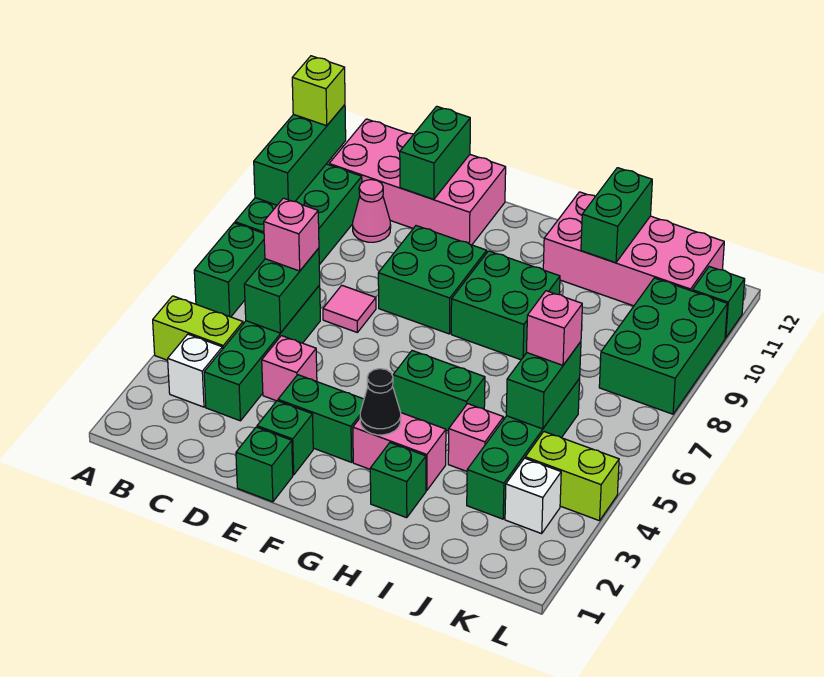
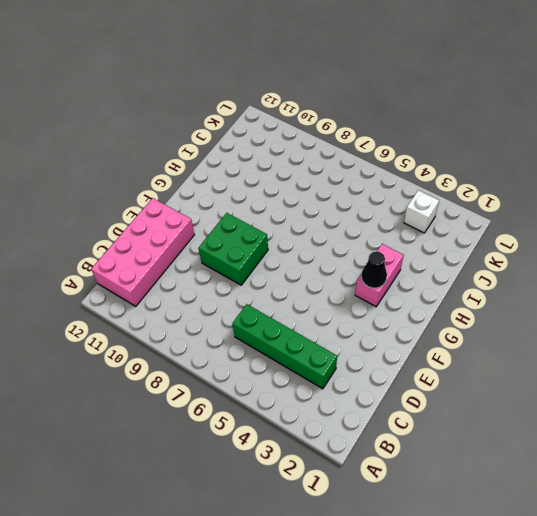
none -> lime brick A4:B4 level 1
none -> green brick A6:A7 level 1
none -> green brick A8:B10 level 1
none -> white brick B3 level 1

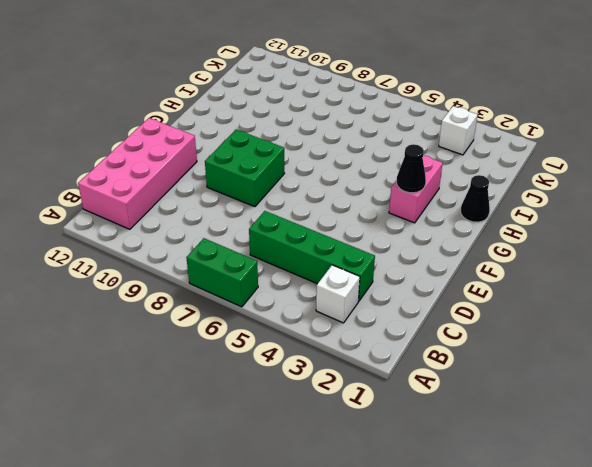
black cone H1 level 1 -> none
none -> lime brick A4:B4 level 1
none -> green brick A8:B10 level 1
none -> pink cone C10 level 1
none -> pink brick D4 level 1

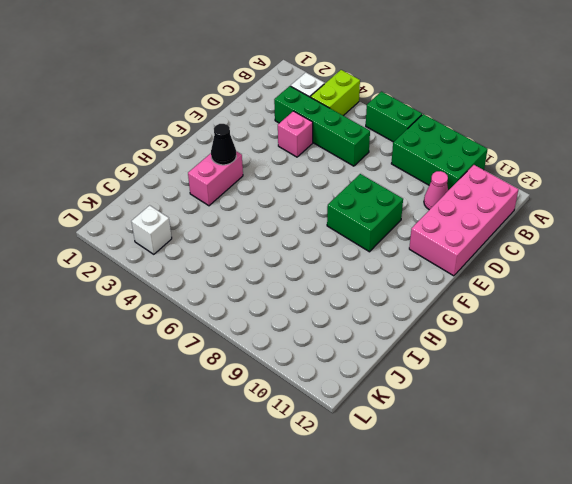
none -> pink tile D7 level 1
none -> green brick E1 level 1
none -> green brick E2 level 1
none -> green brick E3:F3 level 1

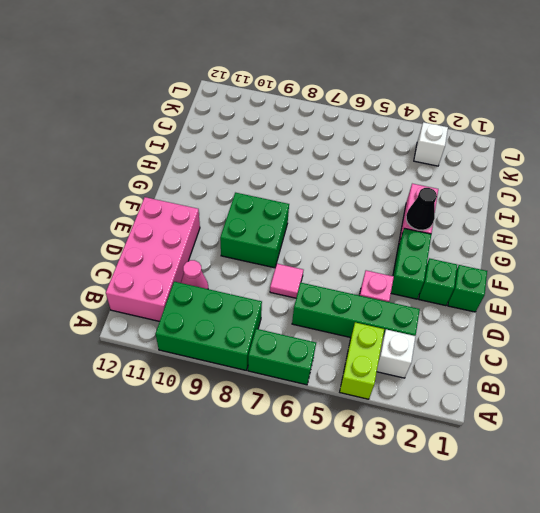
none -> green brick G5:H5 level 1
none -> green brick G8:H9 level 1
none -> green brick H2 level 1
none -> pink brick H11:K12 level 1

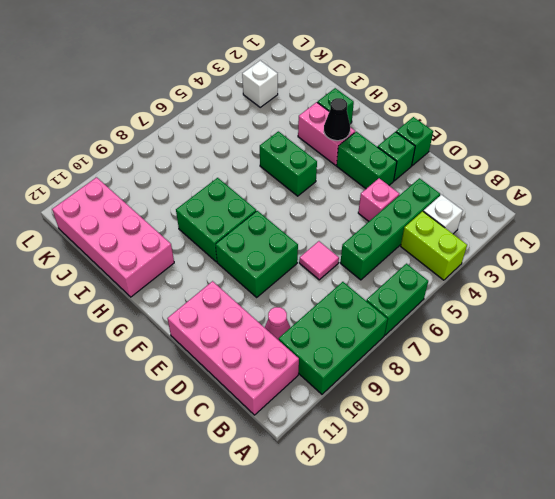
none -> pink brick I4 level 1
none -> green brick J3:J6 level 1
none -> lime brick K4:L4 level 1
none -> green brick K8:L10 level 1

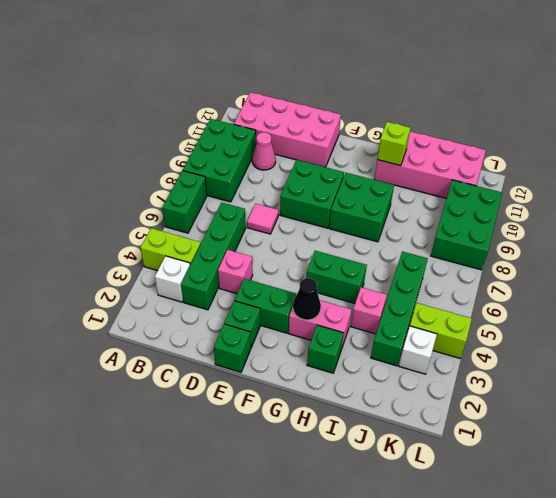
lime brick H11 level 2 -> lime brick A11 level 3
none -> green brick L11 level 1
none -> green brick A9:A11 level 2
none -> green brick C5:C6 level 2
none -> green brick D11:D12 level 2

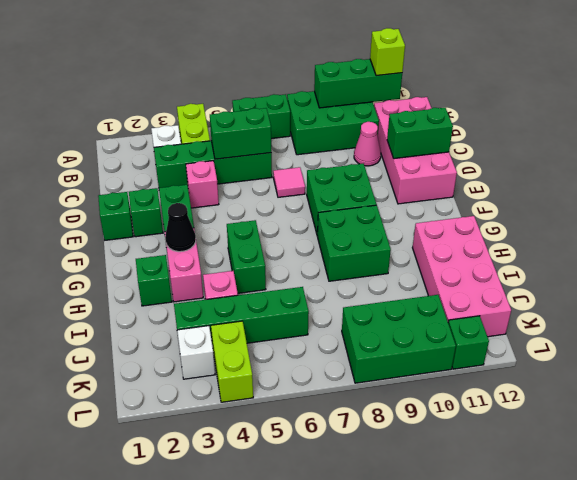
none -> green brick I11:I12 level 2
none -> green brick J5:J6 level 2
none -> pink brick C6 level 3
none -> pink brick J6 level 3

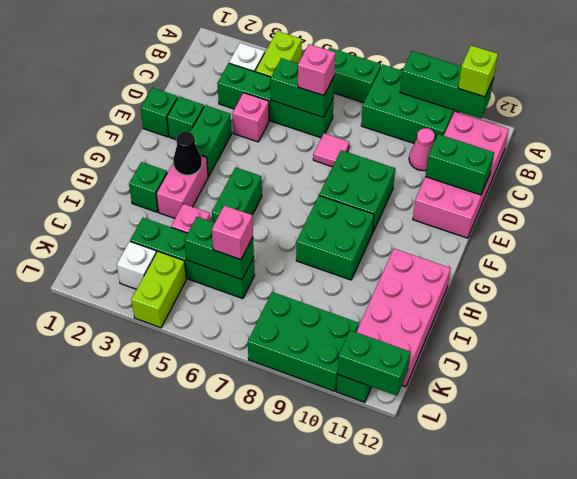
green brick L11:L12 level 2 -> green brick I11:I12 level 2

